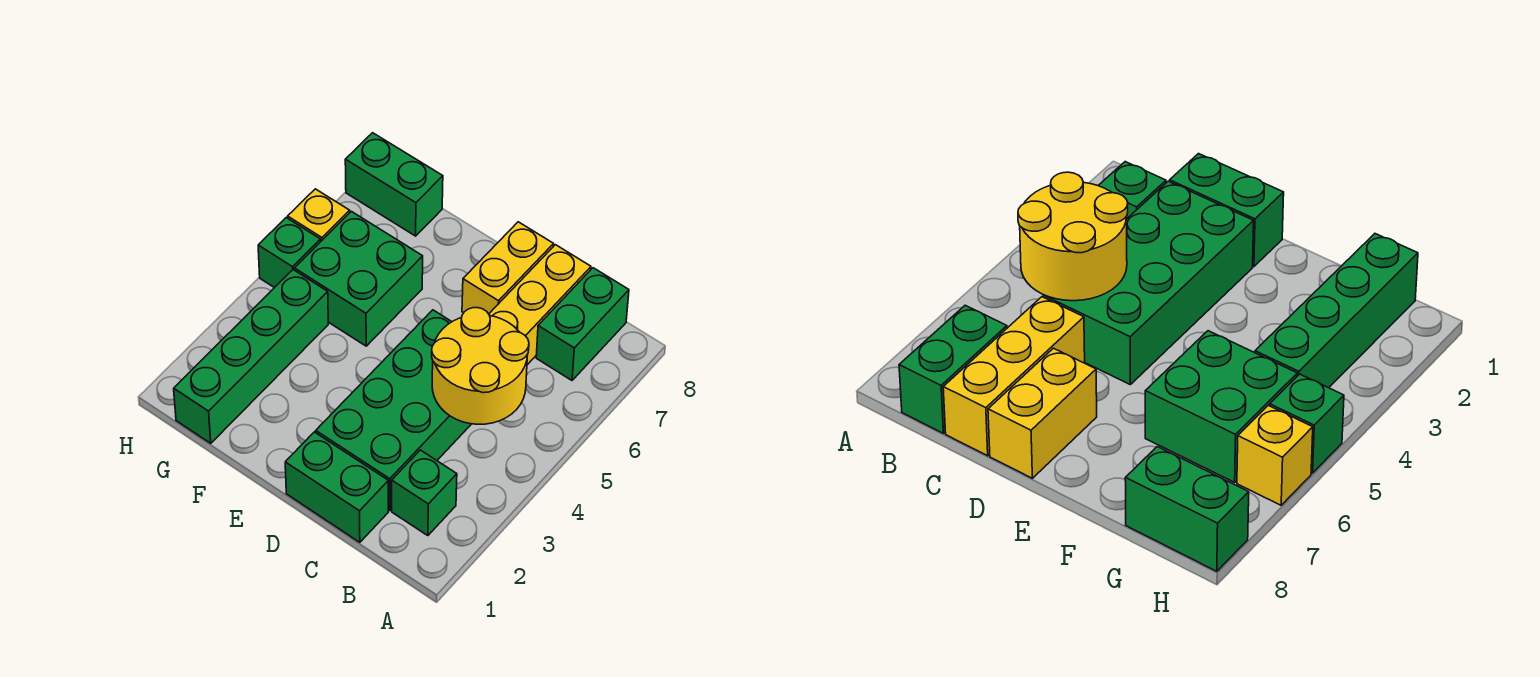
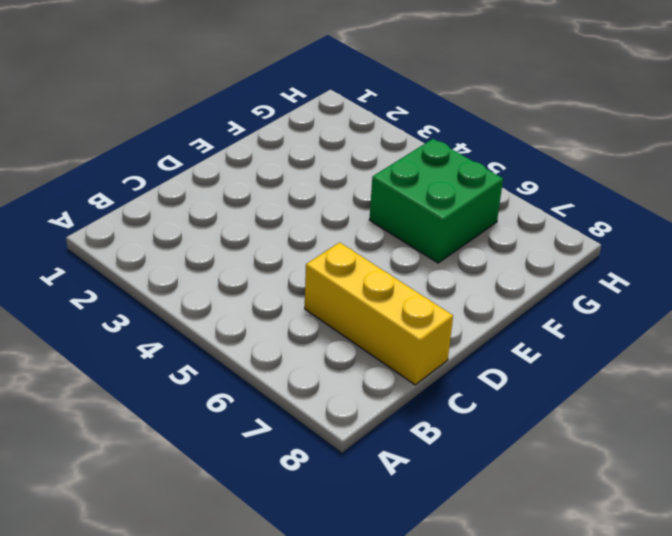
none -> green brick B2 level 1
none -> green brick B7:B8 level 1
none -> green brick C1:D1 level 1

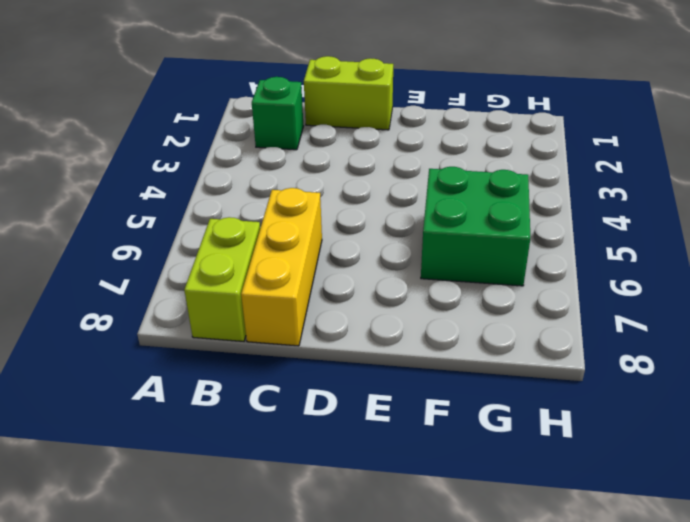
lime brick B7:B8 level 1 -> green brick B7:B8 level 1
lime brick C1:D1 level 1 -> green brick C1:D1 level 1
none -> green brick C2:D5 level 1
none -> yellow brick D7:D8 level 1
none -> green brick G1:G4 level 1

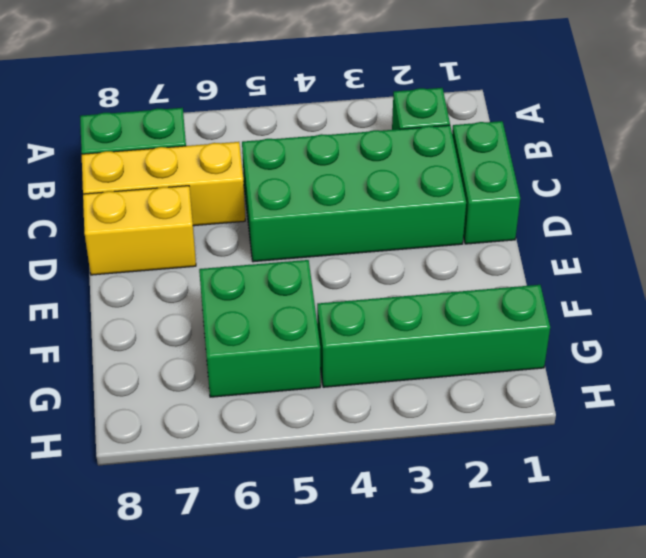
none -> green brick G8:H8 level 1
none -> green brick H5 level 1
none -> yellow brick H6 level 1

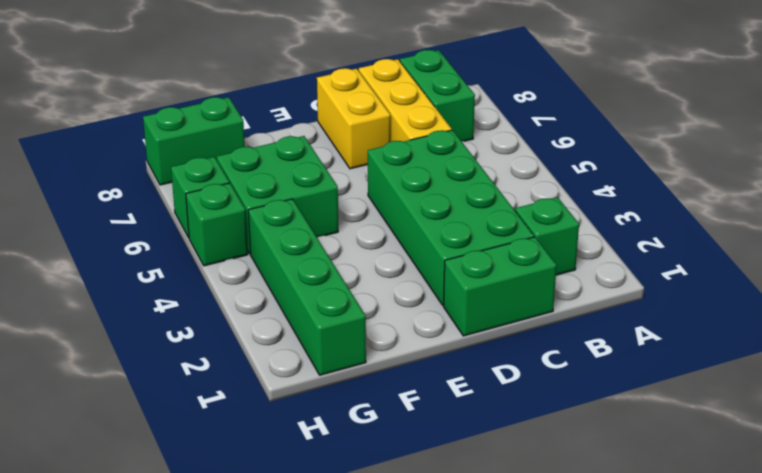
green brick H6 level 1 -> yellow brick H6 level 1
none -> yellow round brick B4:C5 level 2

